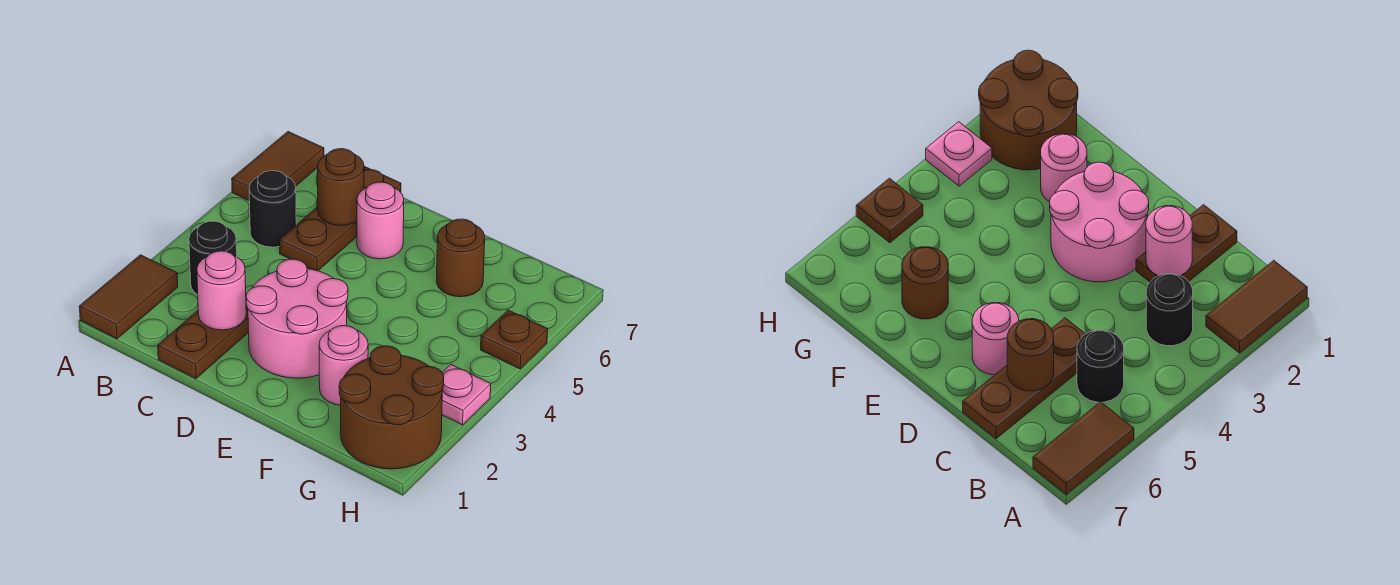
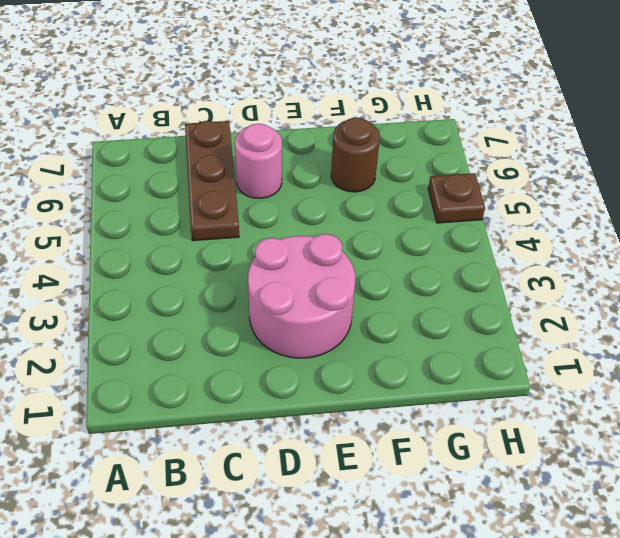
none -> brown tile A1:A2 level 1
none -> brown tile A6:A7 level 1
none -> black round brick B3 level 1

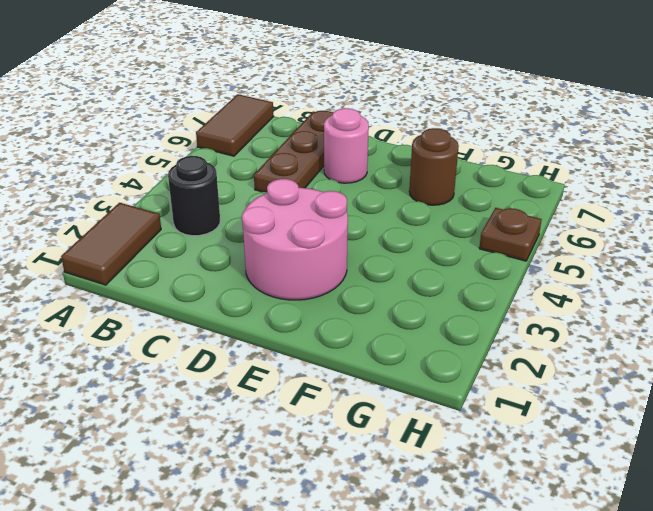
none -> black round brick B5 level 1
none -> brown plate C1:C2 level 1
none -> pink round brick F2 level 1

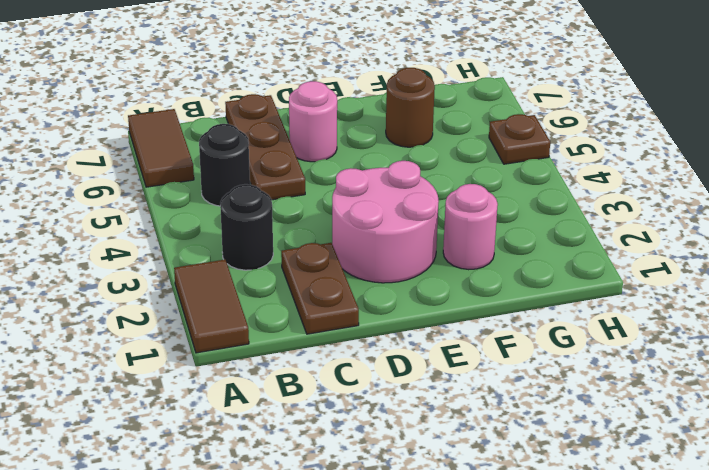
none -> brown round brick G1:H2 level 1
none -> pink plate H3 level 1
none -> pink round brick C2 level 2

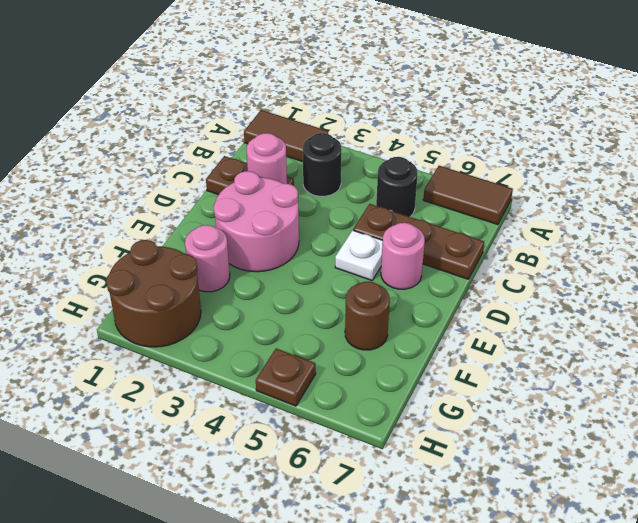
white plate D5 level 1 -> none
none -> pink plate H3 level 1
none -> brown round brick C6 level 2

